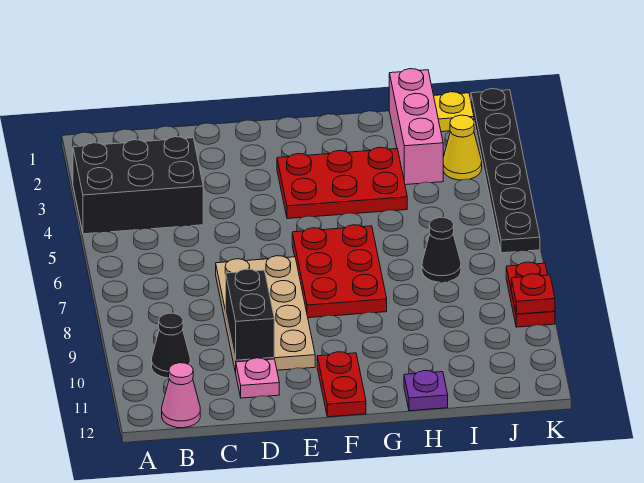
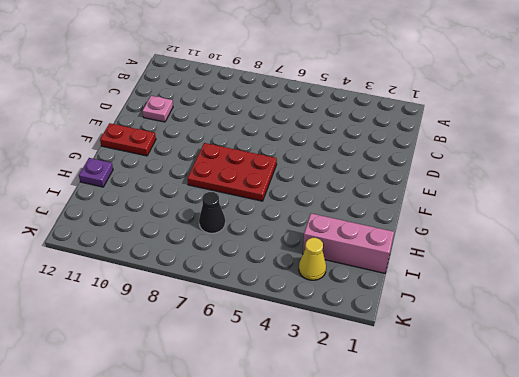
none -> black brick A3:C4 level 1
none -> black cone B10 level 1
none -> pink cone B12 level 1

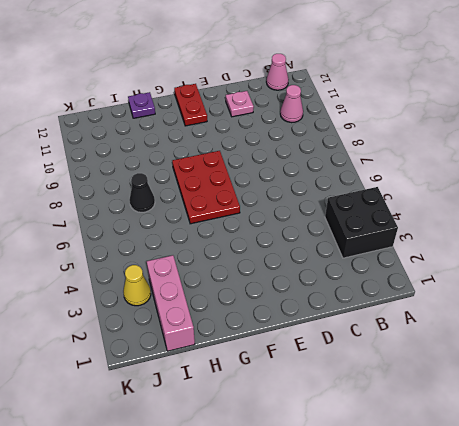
black brick A3:B4 level 1 -> black brick A3:C4 level 1
pink cone B10 level 1 -> black cone B10 level 1
none -> tan plate D7:E10 level 1
none -> red plate F3:H4 level 1
none -> yellow plate J1 level 1

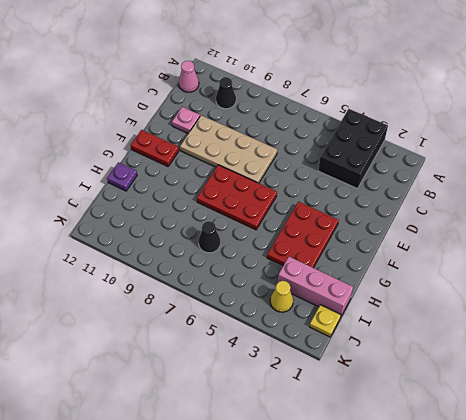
none -> black plate K1:K6 level 1
none -> red plate K8:K9 level 1
none -> black brick D9:D10 level 2

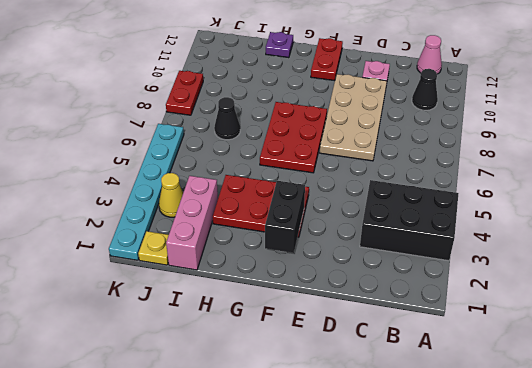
black brick F2:F3 level 2 -> black brick D9:D10 level 2
cyan plate K1:K6 level 1 -> black plate K1:K6 level 1
none -> red plate K9 level 2

